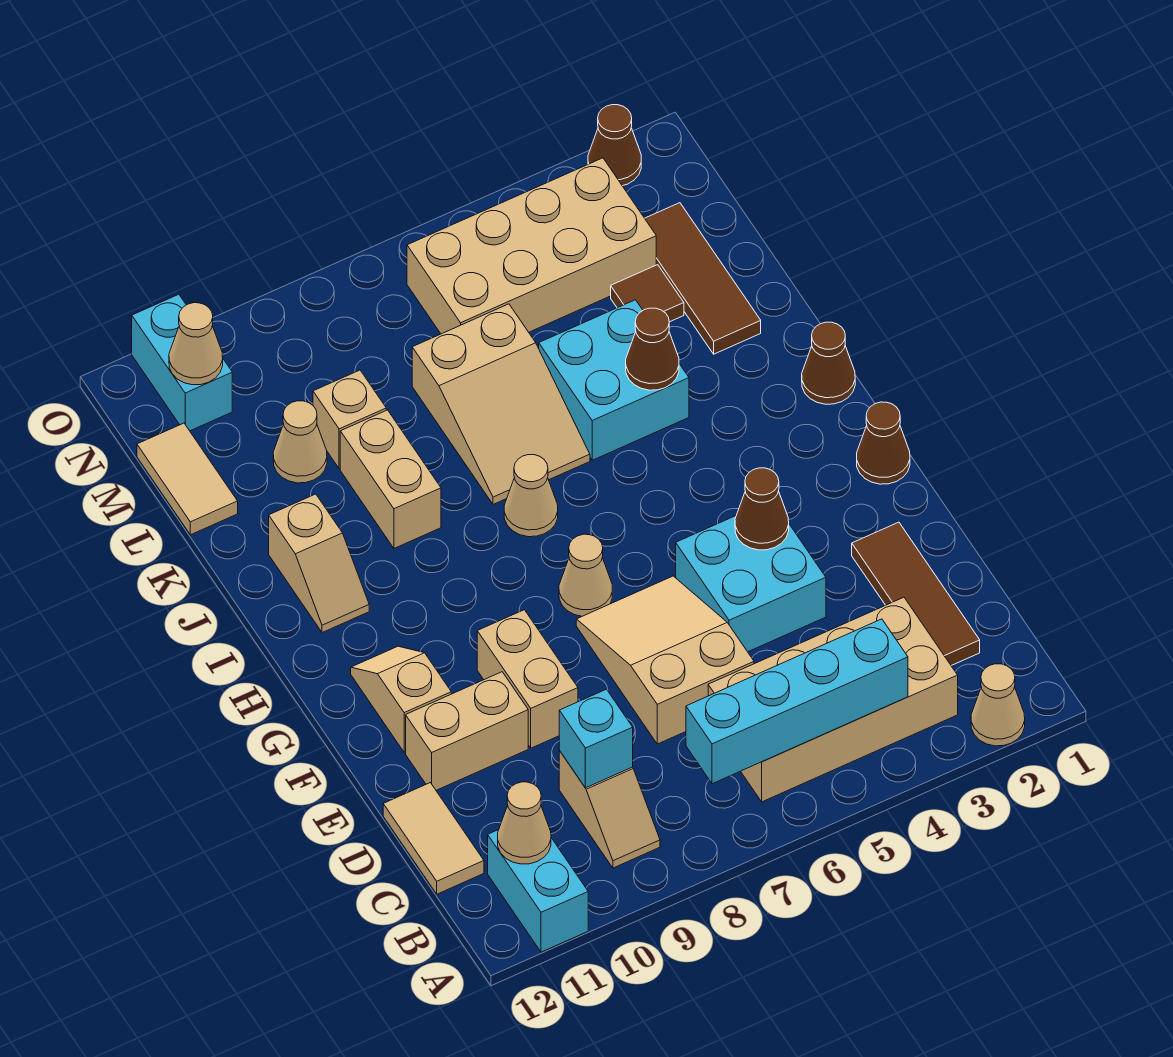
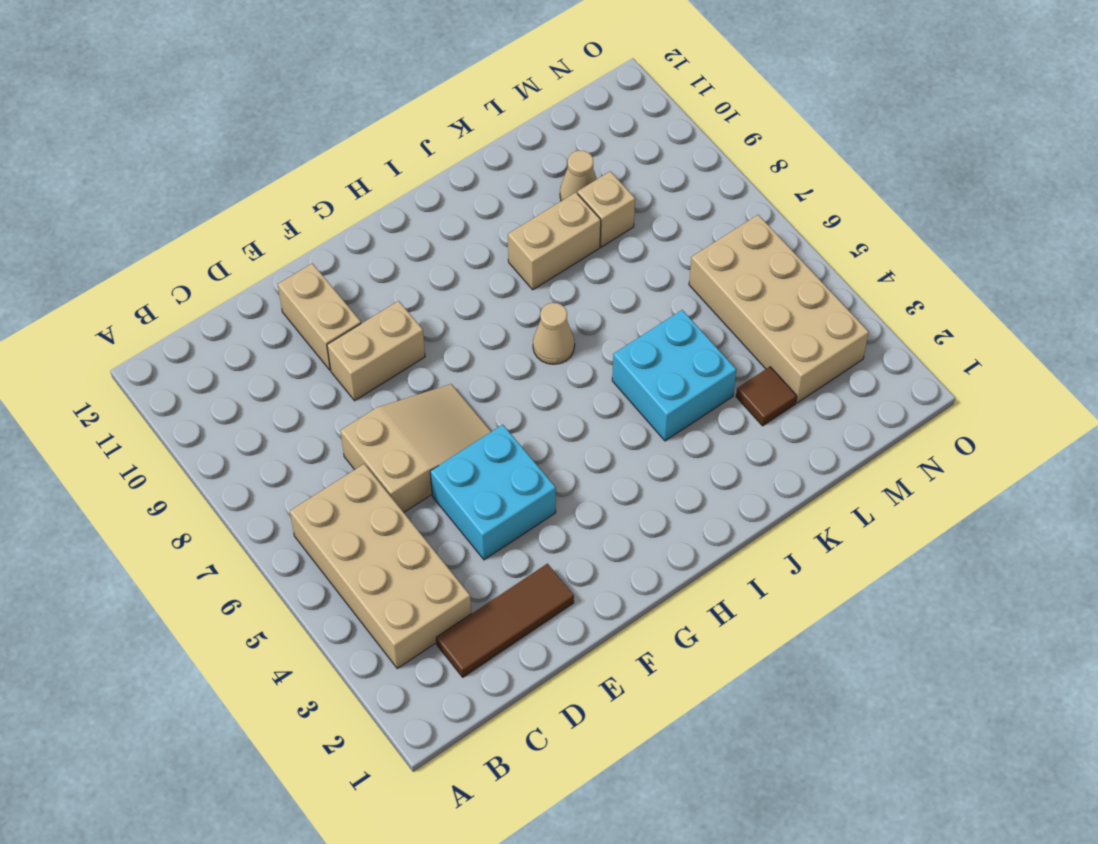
none -> tan cone A2 level 1
none -> cyan brick A11:B11 level 1
none -> tan slope B9:C9 level 1 top C
none -> tan tile C12:D12 level 1

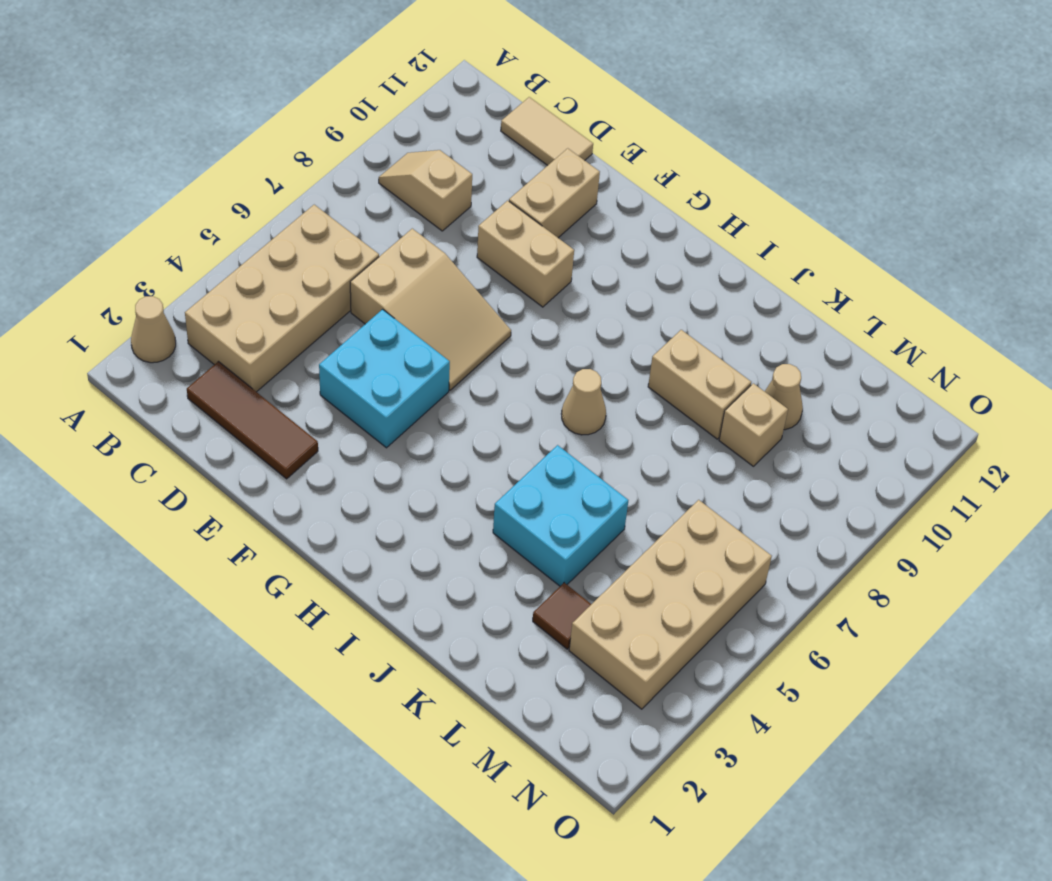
none -> cyan brick A11:B11 level 1
none -> tan slope F11:G11 level 1 top F
none -> brown cone G1 level 1
none -> tan cone G7 level 1

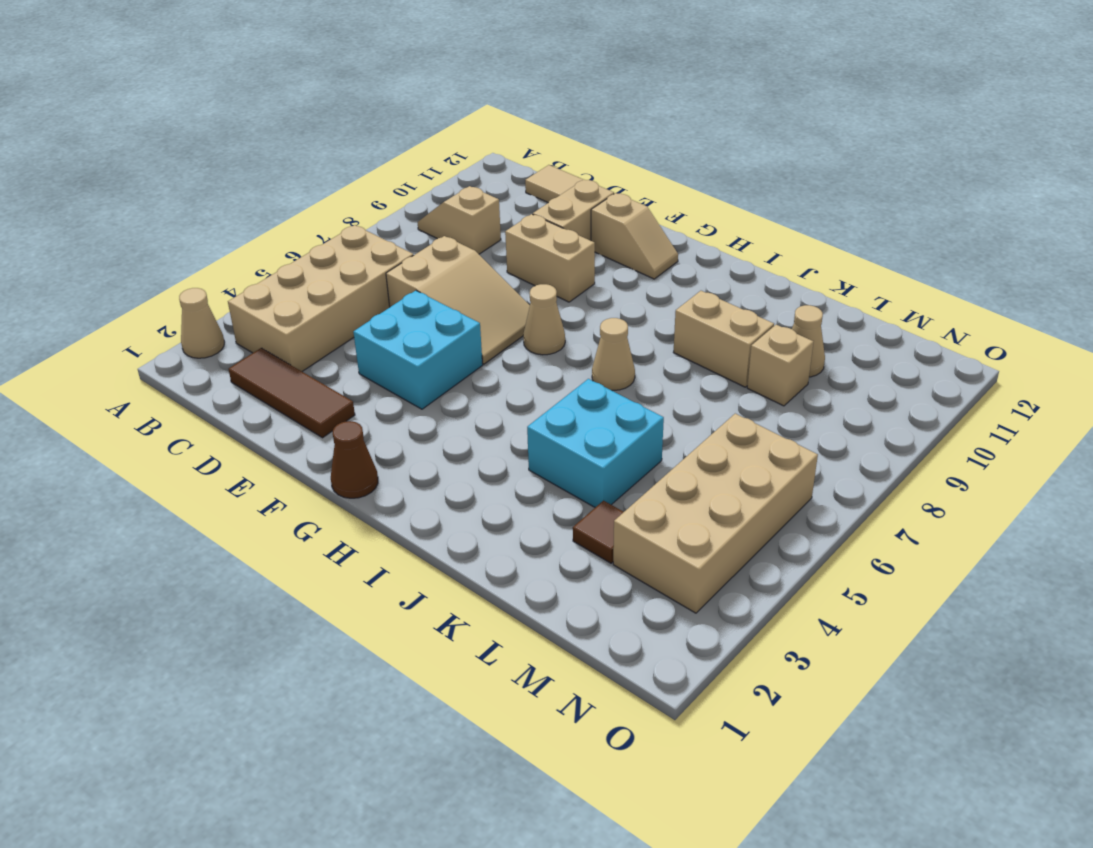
none -> cyan brick A11:B11 level 1
none -> brown cone I1 level 1
none -> tan slope I11:J11 level 1 top J
none -> tan slope J6:L7 level 1 top L

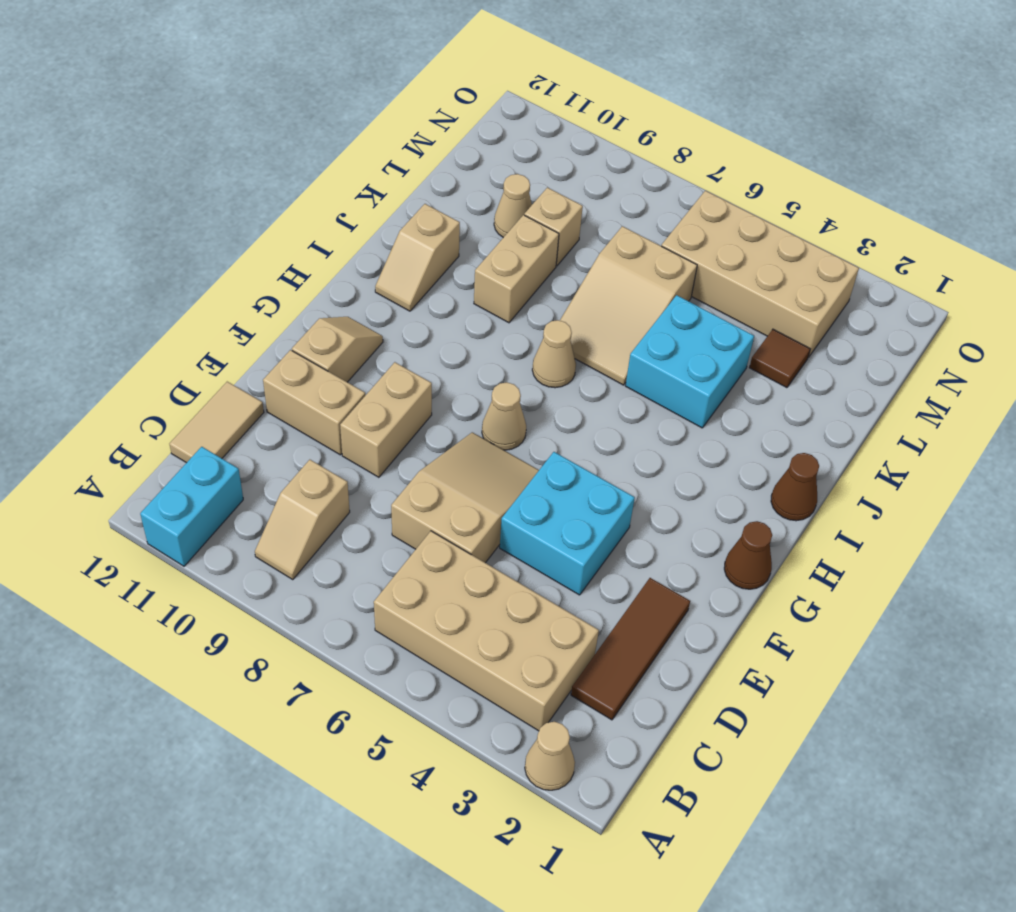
none -> brown tile K2:M2 level 1
none -> tan tile L12:M12 level 1
none -> cyan brick N11:O11 level 1
none -> brown cone O2 level 1

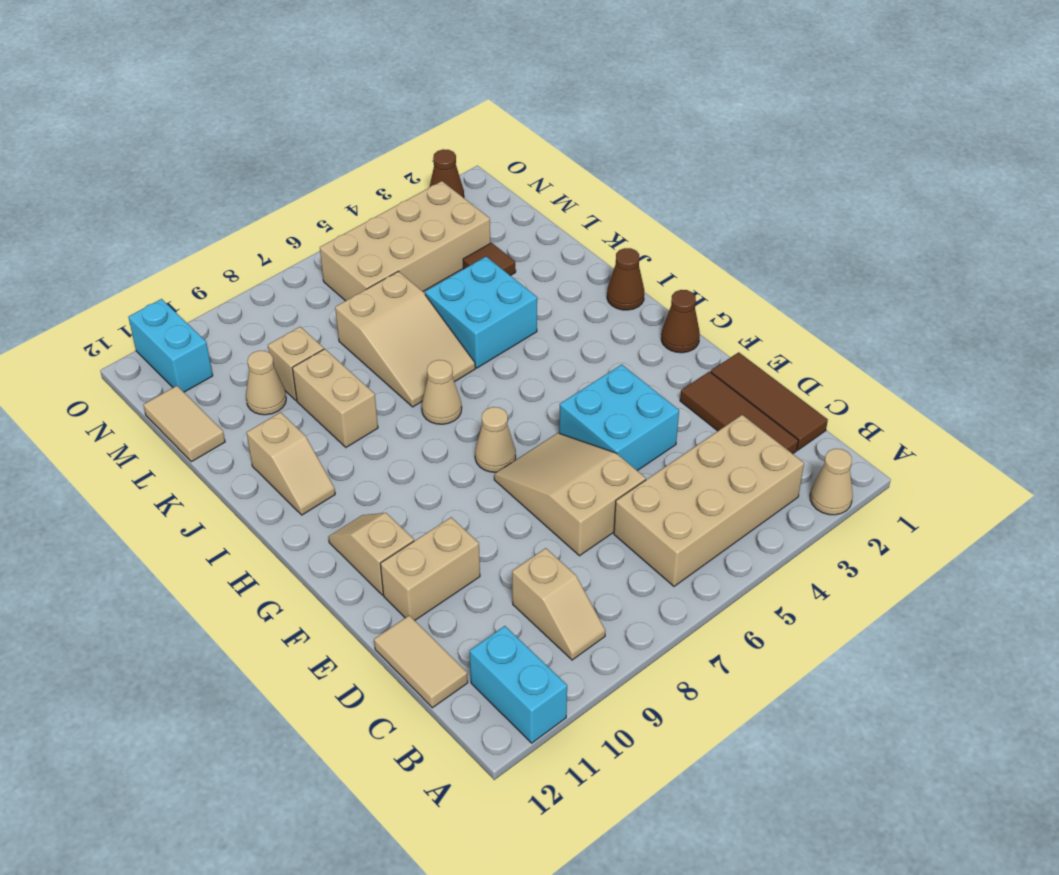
brown tile C1:E1 level 1 -> brown tile K2:M2 level 1
none -> tan brick E9:F9 level 1
none -> cyan brick B4:B7 level 2
none -> tan cone B11 level 2
none -> cyan brick C9 level 2

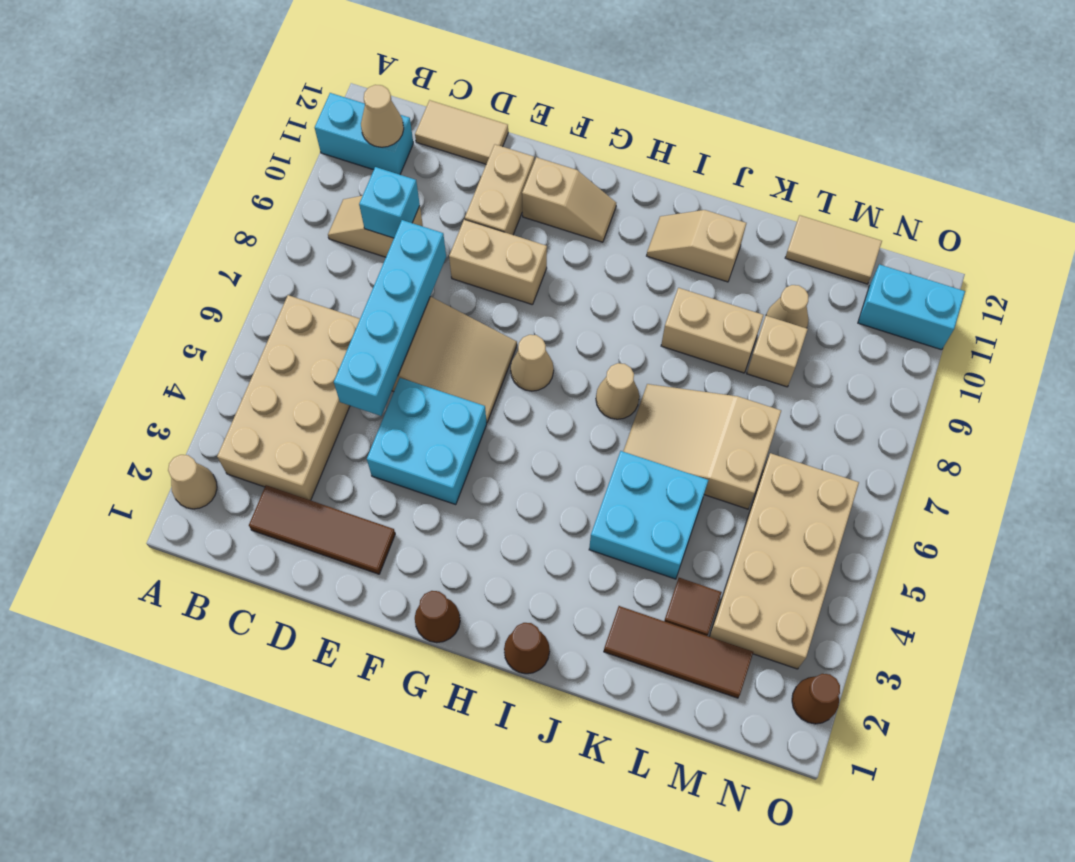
cyan brick D5:D8 level 2 -> cyan brick B4:B7 level 2
none -> brown cone F4 level 2
none -> brown cone J4 level 2
none -> tan cone N11 level 2

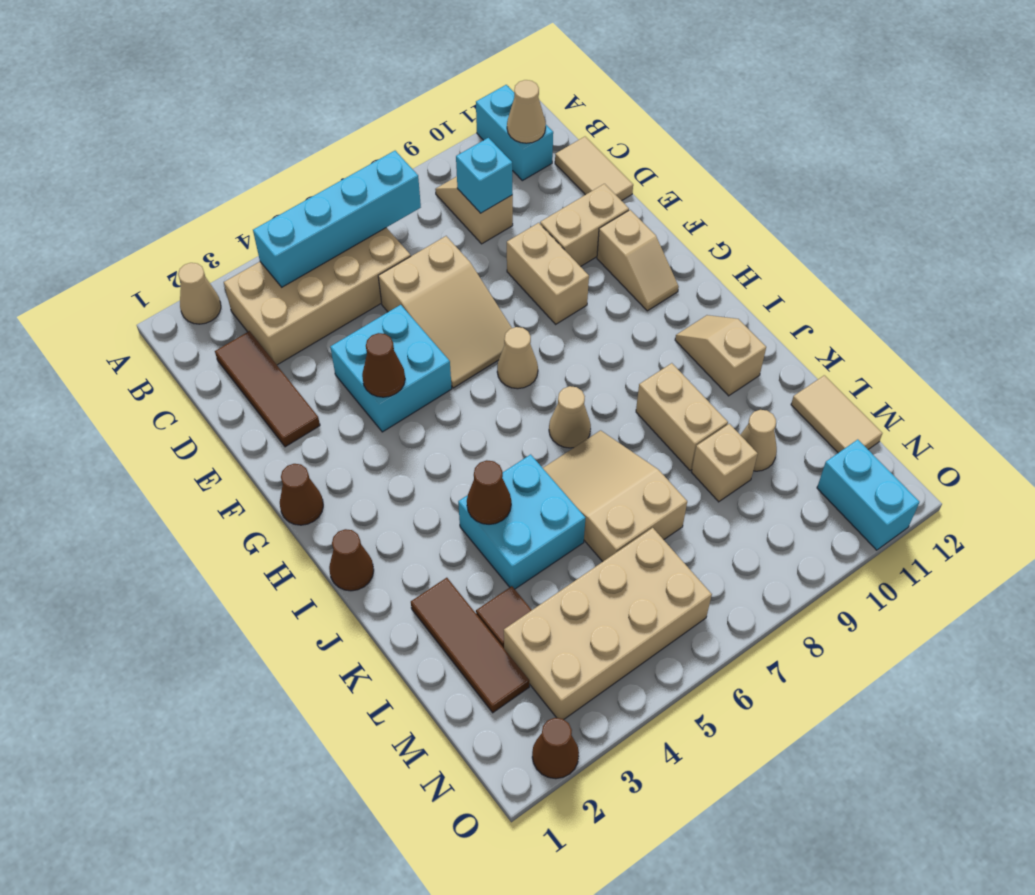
none -> tan cone N11 level 2

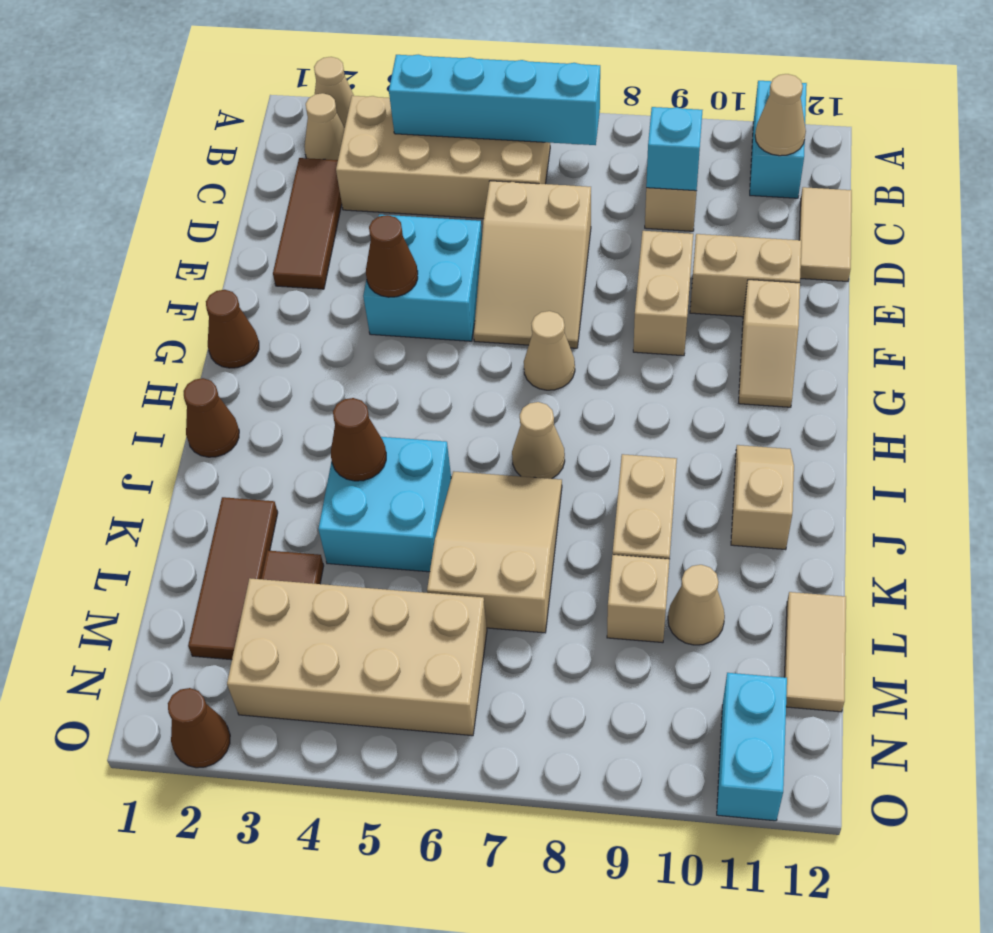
tan cone B2 level 1 -> tan cone N11 level 2

